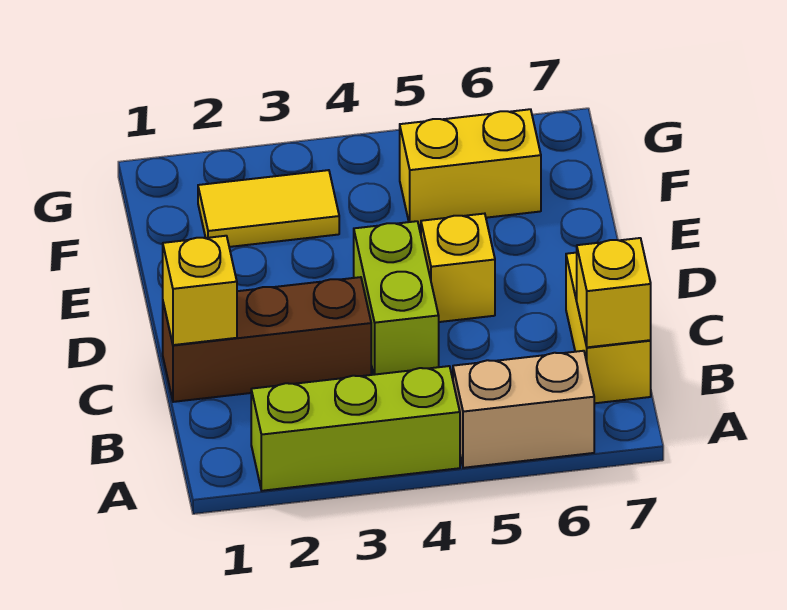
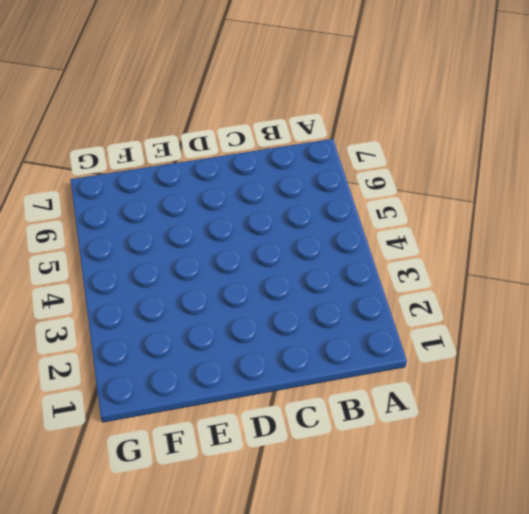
none -> lime brick A2:A4 level 1
none -> tan brick A5:A6 level 1

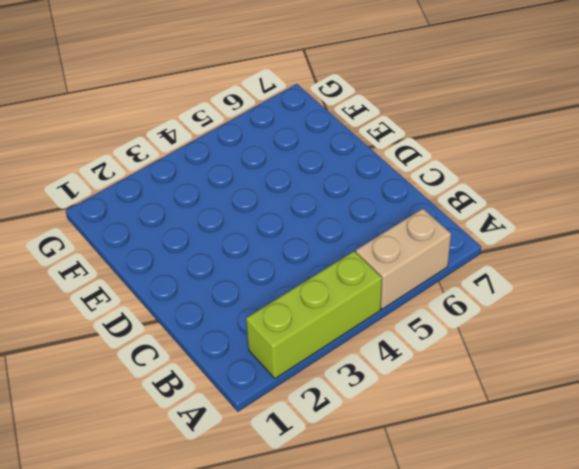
none -> yellow brick B7:C7 level 1
none -> brown brick C1:C3 level 1

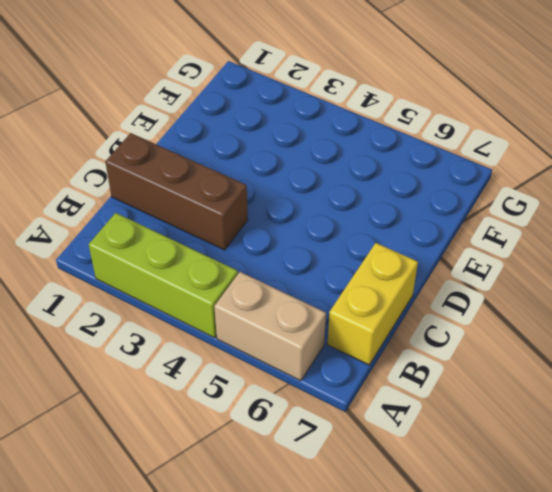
none -> lime brick C4:D4 level 1
none -> yellow brick D5 level 1

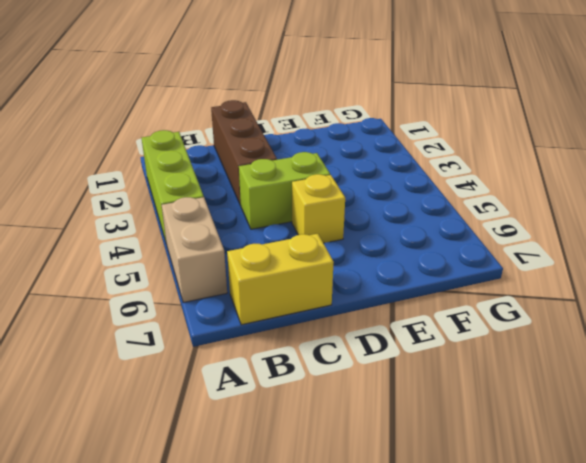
none -> yellow tile F2:F3 level 1
none -> yellow brick F5:F6 level 1

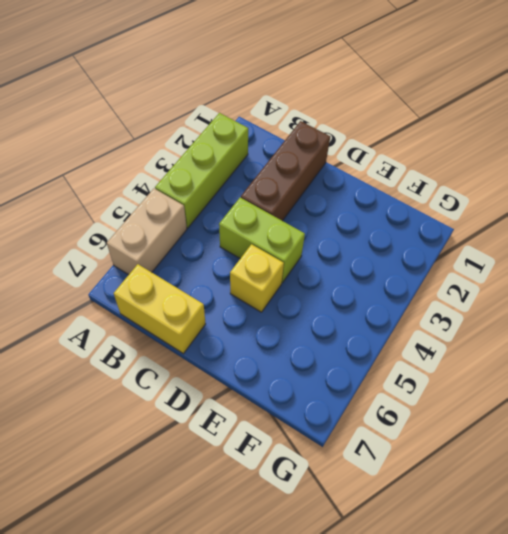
none -> yellow tile F2:F3 level 1
none -> yellow brick F5:F6 level 1

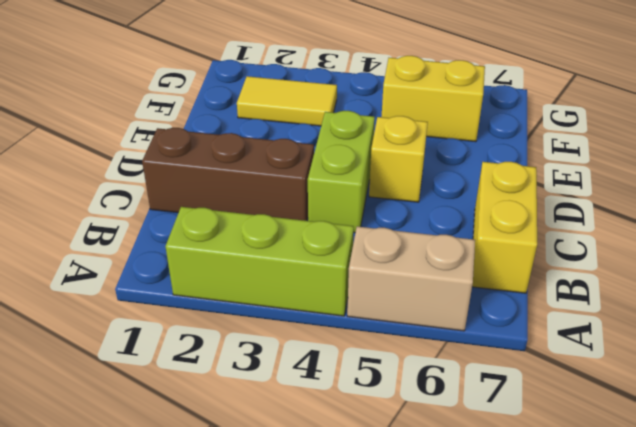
none -> yellow brick B7 level 2
none -> yellow brick C1 level 2

